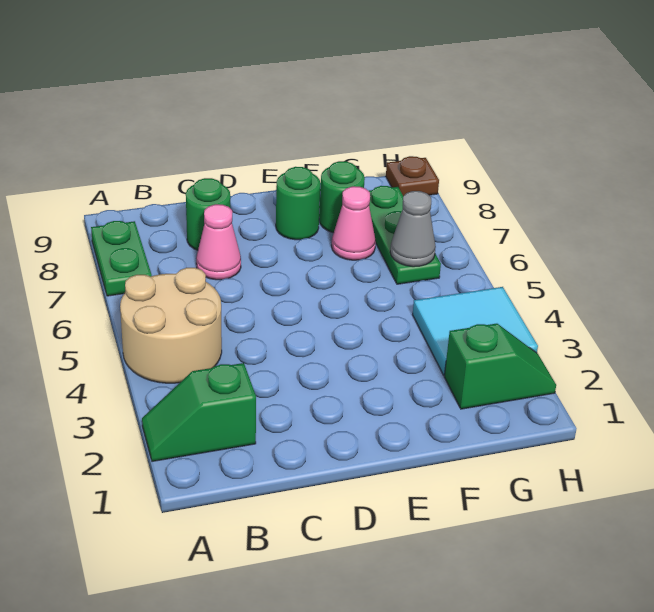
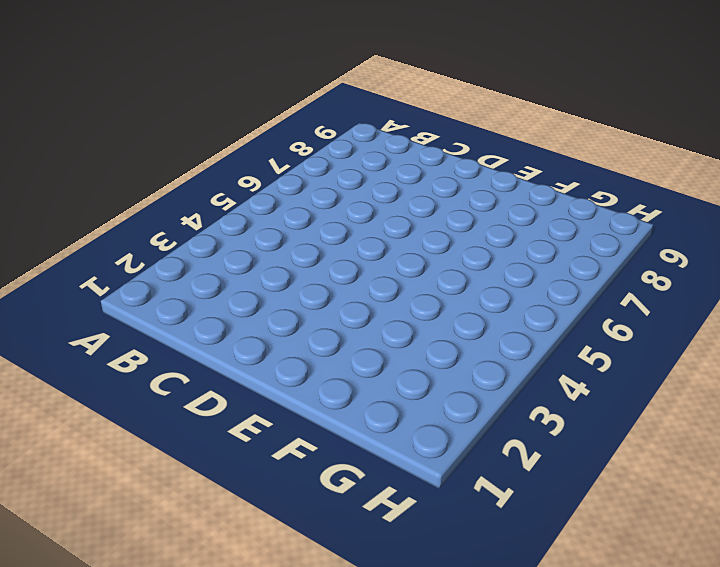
none -> green slope A2:B2 level 1 top B
none -> tan round brick A4:B5 level 1
none -> green plate A7:A8 level 1

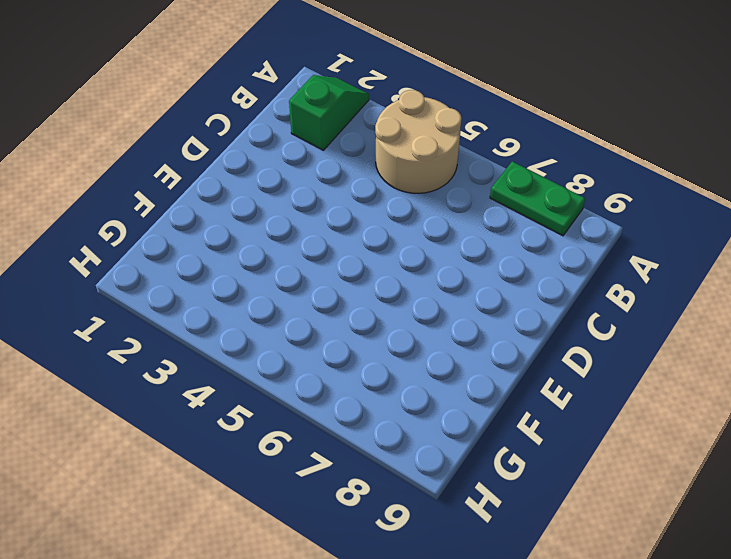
none -> pink cone C7 level 1
none -> green round brick C8 level 1
none -> green round brick E8 level 1

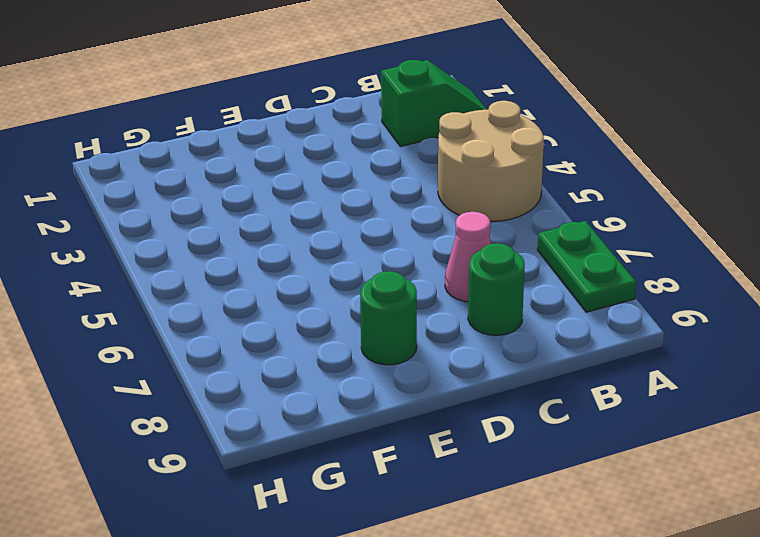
none -> pink cone F7 level 1
none -> green round brick F8 level 1
none -> green slope G2:H2 level 1 top G

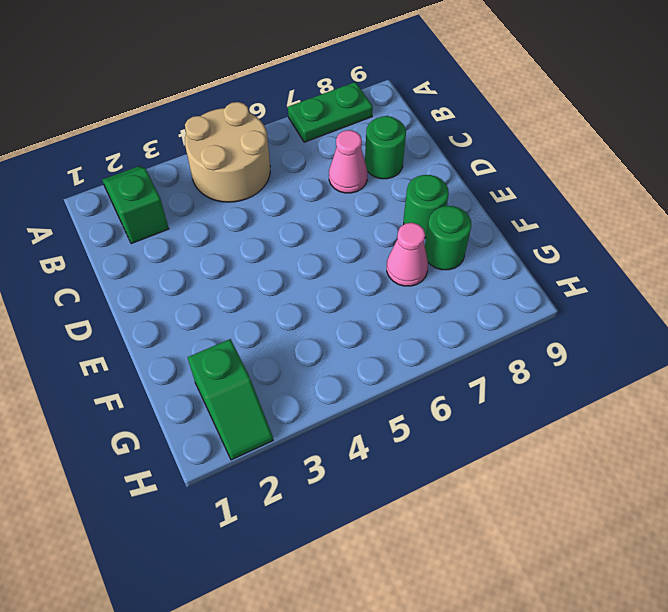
none -> cyan tile G3:H4 level 1
none -> green plate G6:G8 level 1
none -> brown plate H9 level 1

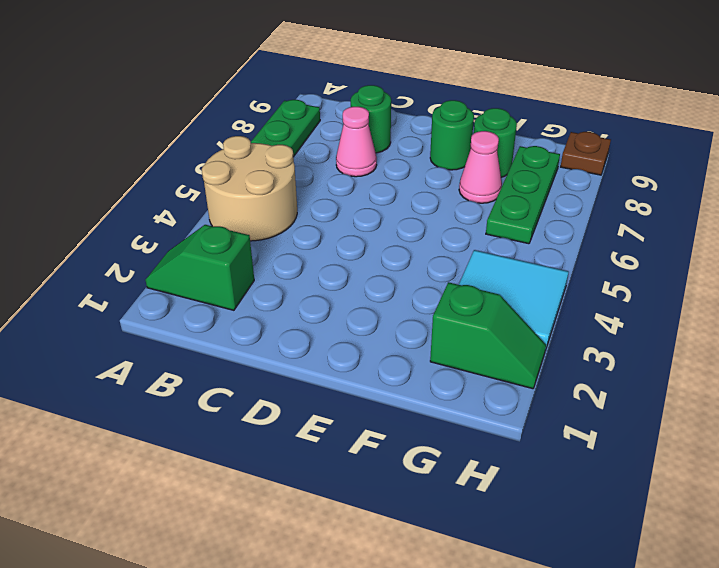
none -> grey cone G6 level 2

